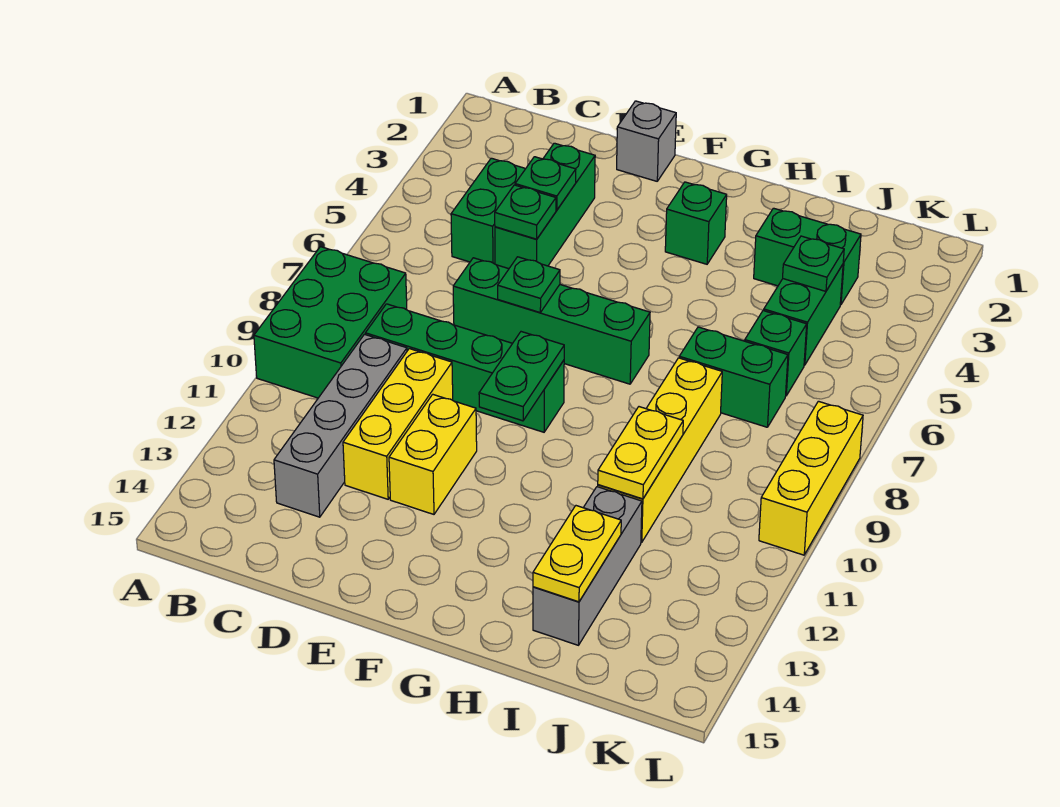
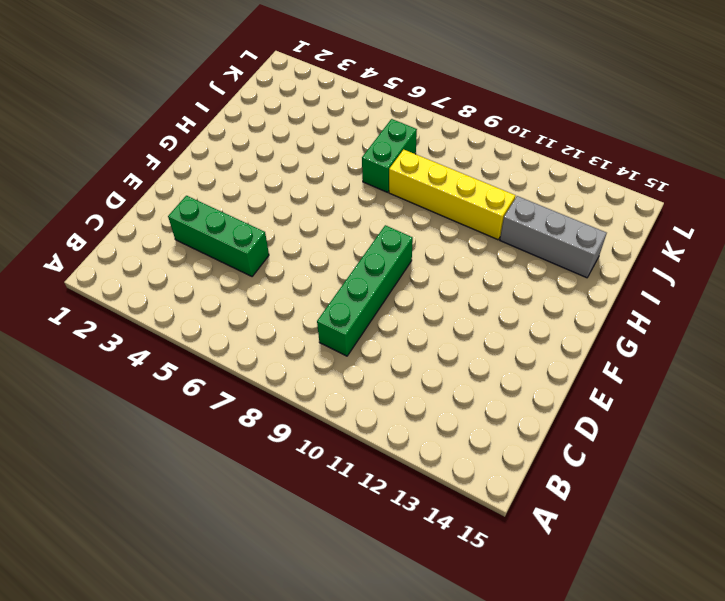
none -> green brick A8:B10 level 1
none -> green brick C4:C5 level 1
none -> grey brick C10:C13 level 1

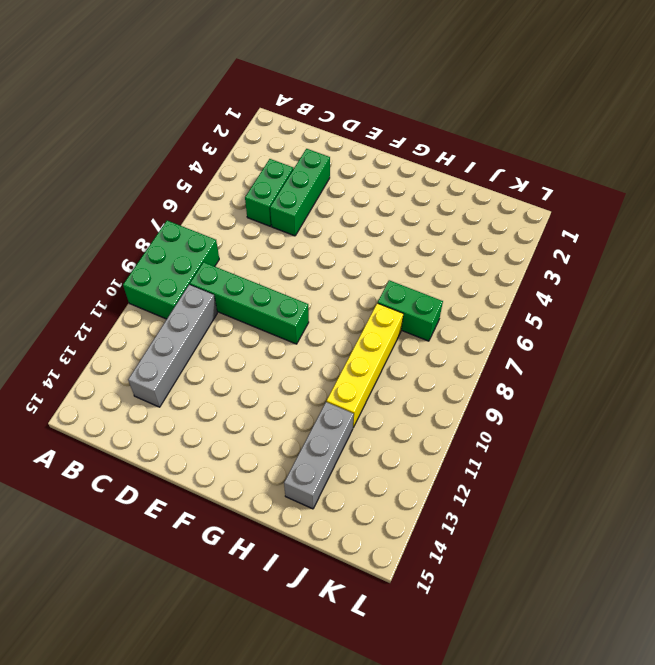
none -> green brick D7:G7 level 1
none -> yellow brick D10:D12 level 1
none -> grey brick E1 level 1

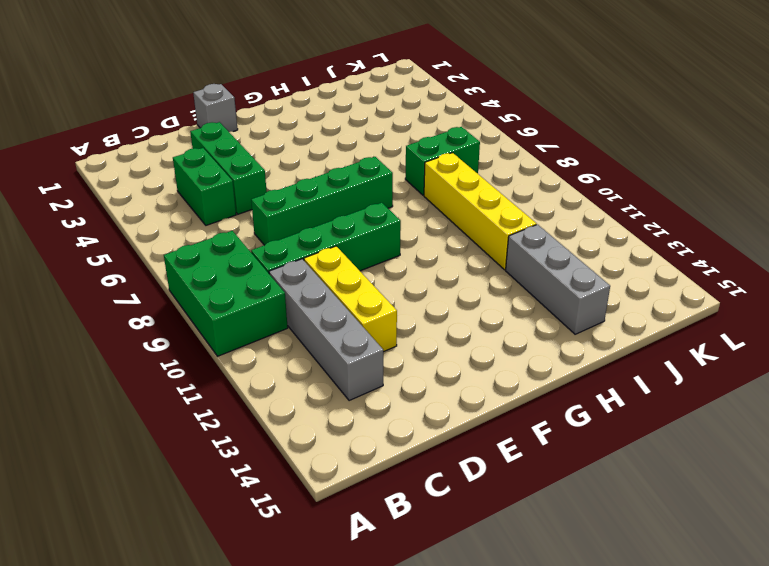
none -> yellow brick E11:E12 level 1
none -> green brick G3 level 1
none -> green brick I3:J3 level 1

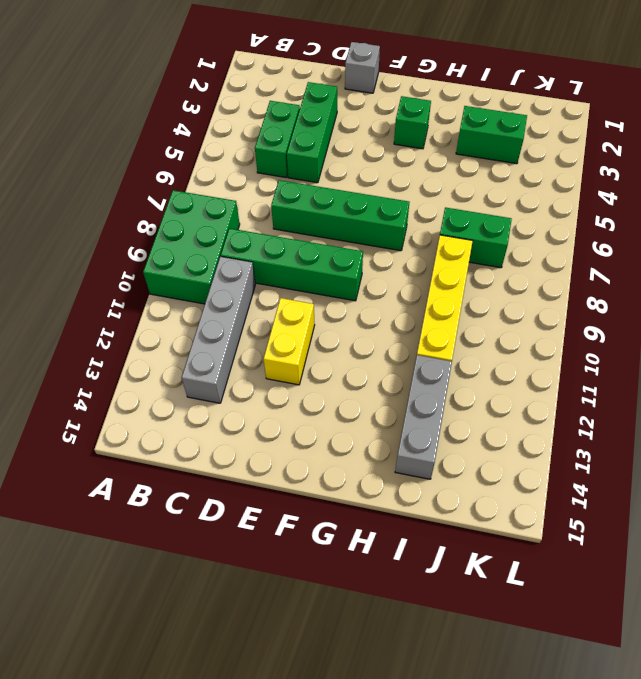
none -> yellow brick D10:D12 level 1
none -> green brick J4:J5 level 1
none -> green brick J6 level 1

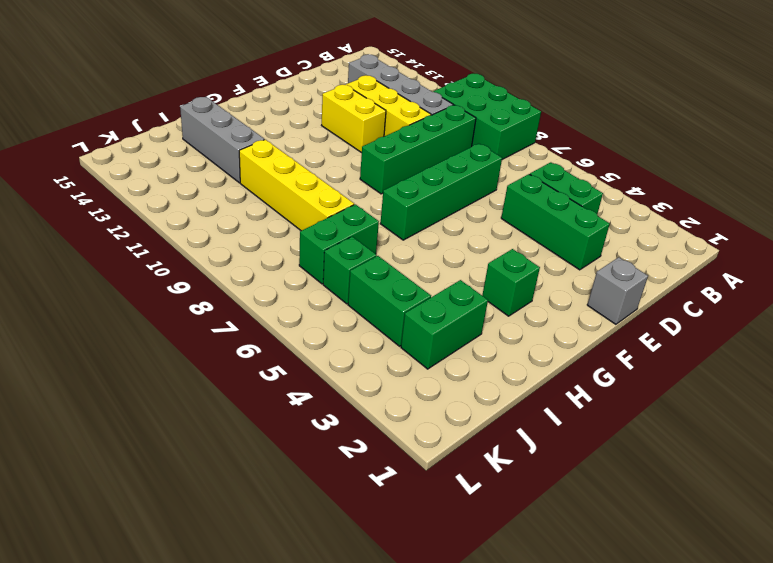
none -> yellow brick L8:L10 level 1
none -> green plate D4 level 2
none -> green plate D5 level 2

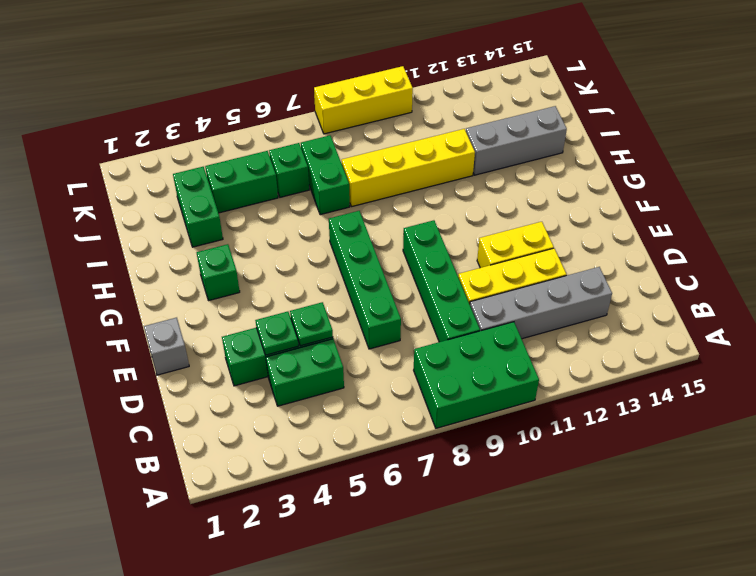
none -> green plate E7 level 2
none -> green plate F9:F10 level 2
none -> yellow plate I10:I11 level 2

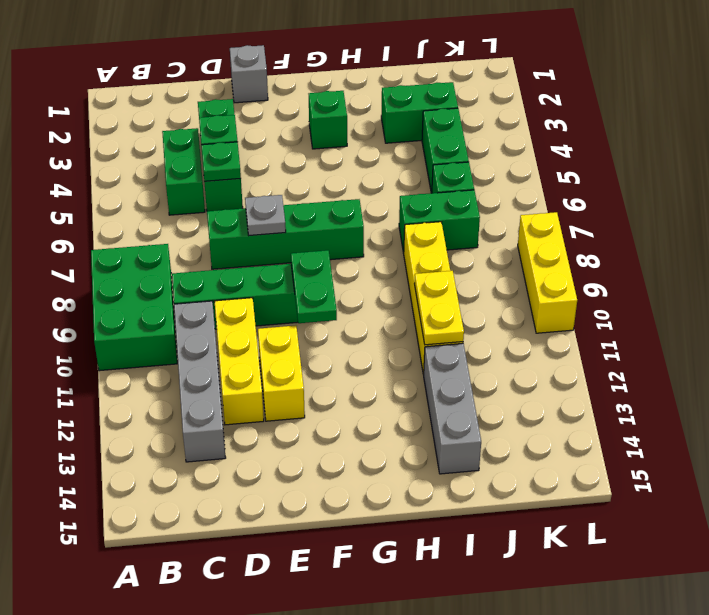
grey plate E7 level 2 -> green plate E7 level 2
none -> yellow plate I13:I14 level 2
none -> green plate J4 level 2

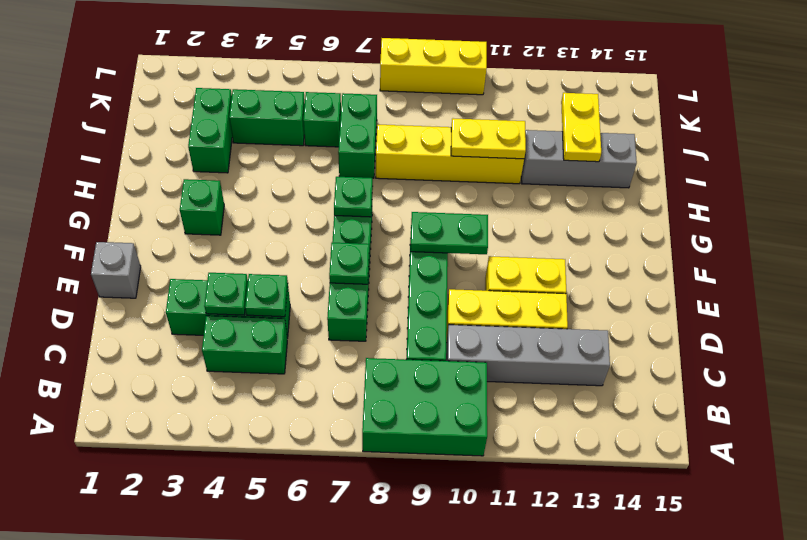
green plate G7 level 2 -> green plate J4 level 2
yellow plate I13:J13 level 2 -> yellow plate I13:I14 level 2

